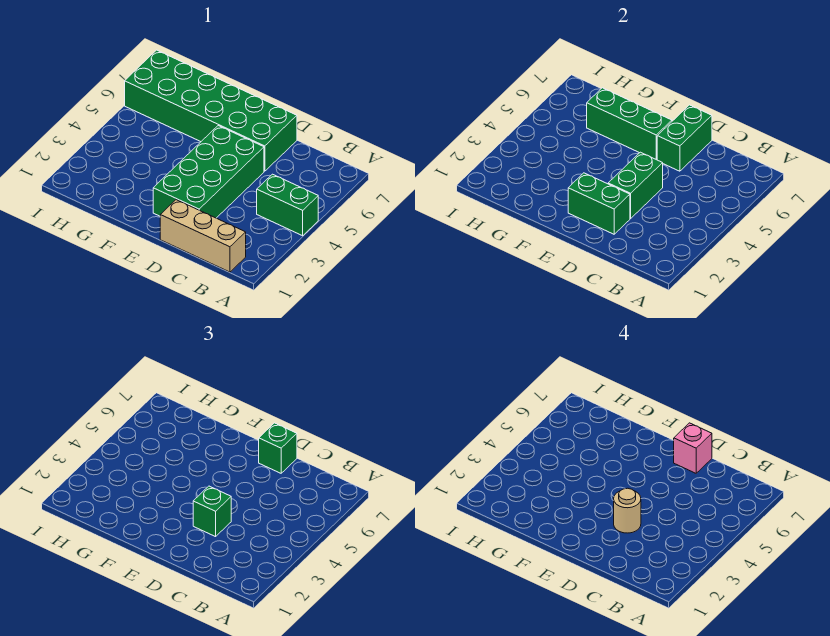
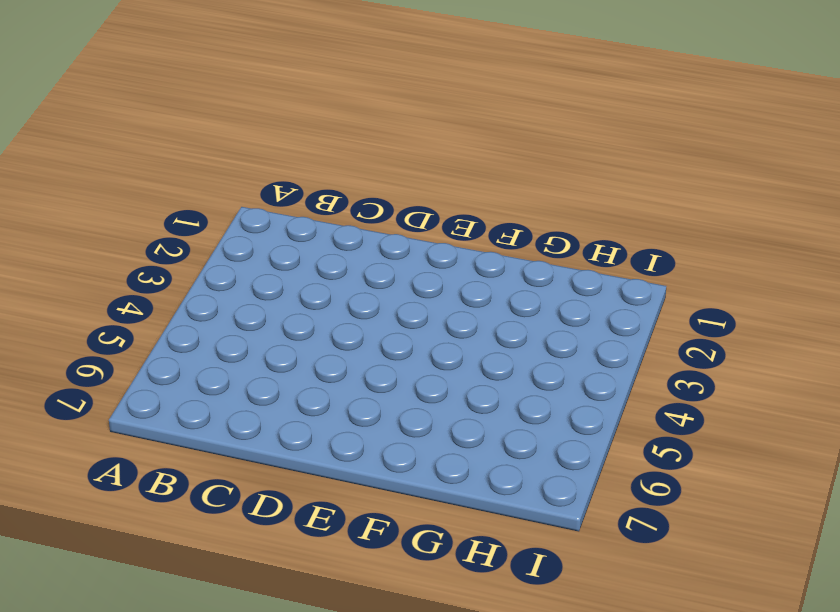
none -> green brick A4:B4 level 1
none -> tan brick B1:D1 level 1
none -> green brick D2:E5 level 1

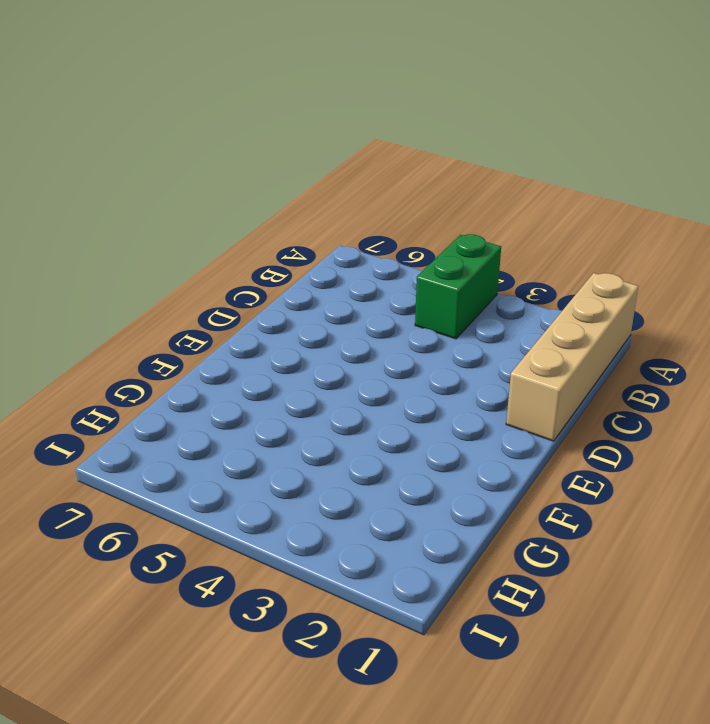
tan brick A1:D1 level 1 -> tan brick B1:D1 level 1
none -> green brick D2:E5 level 1
none -> green brick D6:I7 level 1
none -> green brick D2:E2 level 2

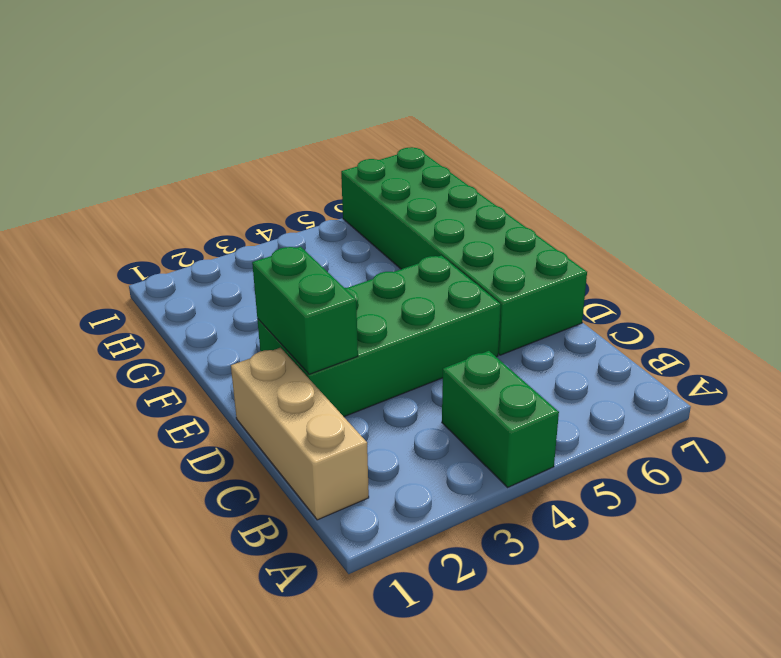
none -> green brick D3:D4 level 2
none -> green brick D6:D7 level 2
none -> green brick E6:G6 level 2

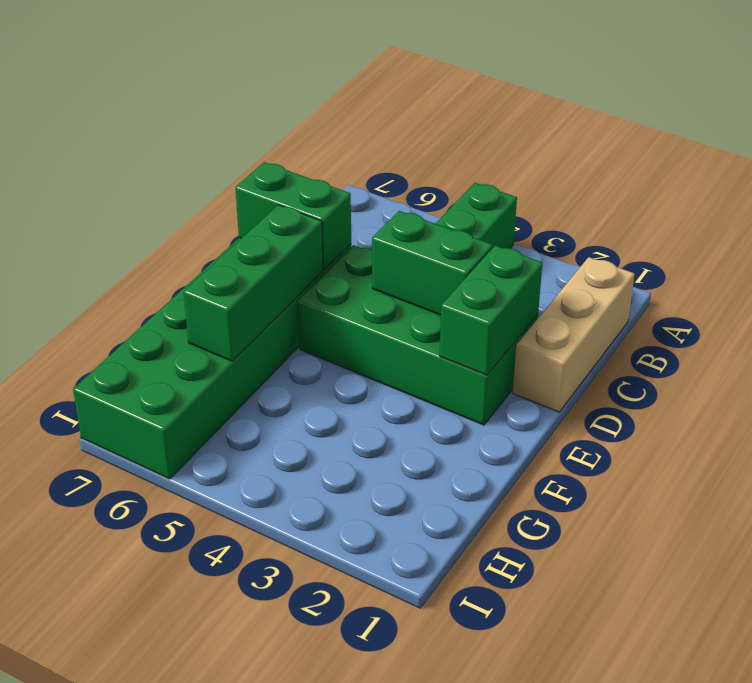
none -> green brick D3 level 3
none -> green brick D7 level 3
none -> tan round brick D3 level 4

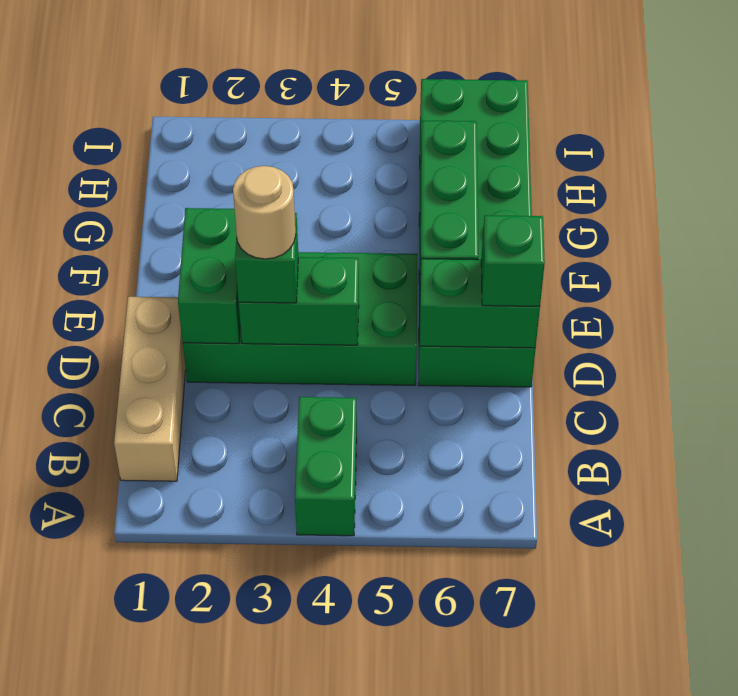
none -> pink brick D7 level 4

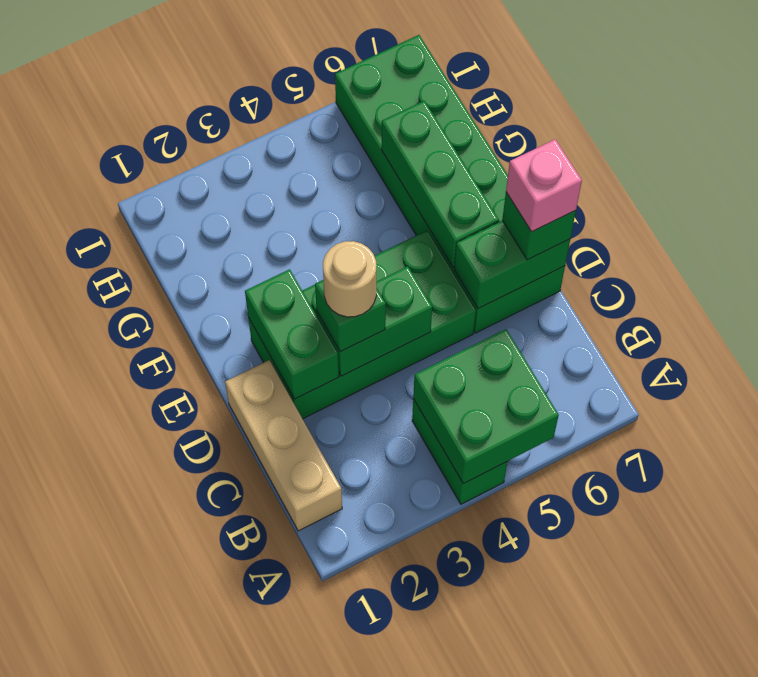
green brick A4:B5 level 2 -> none

